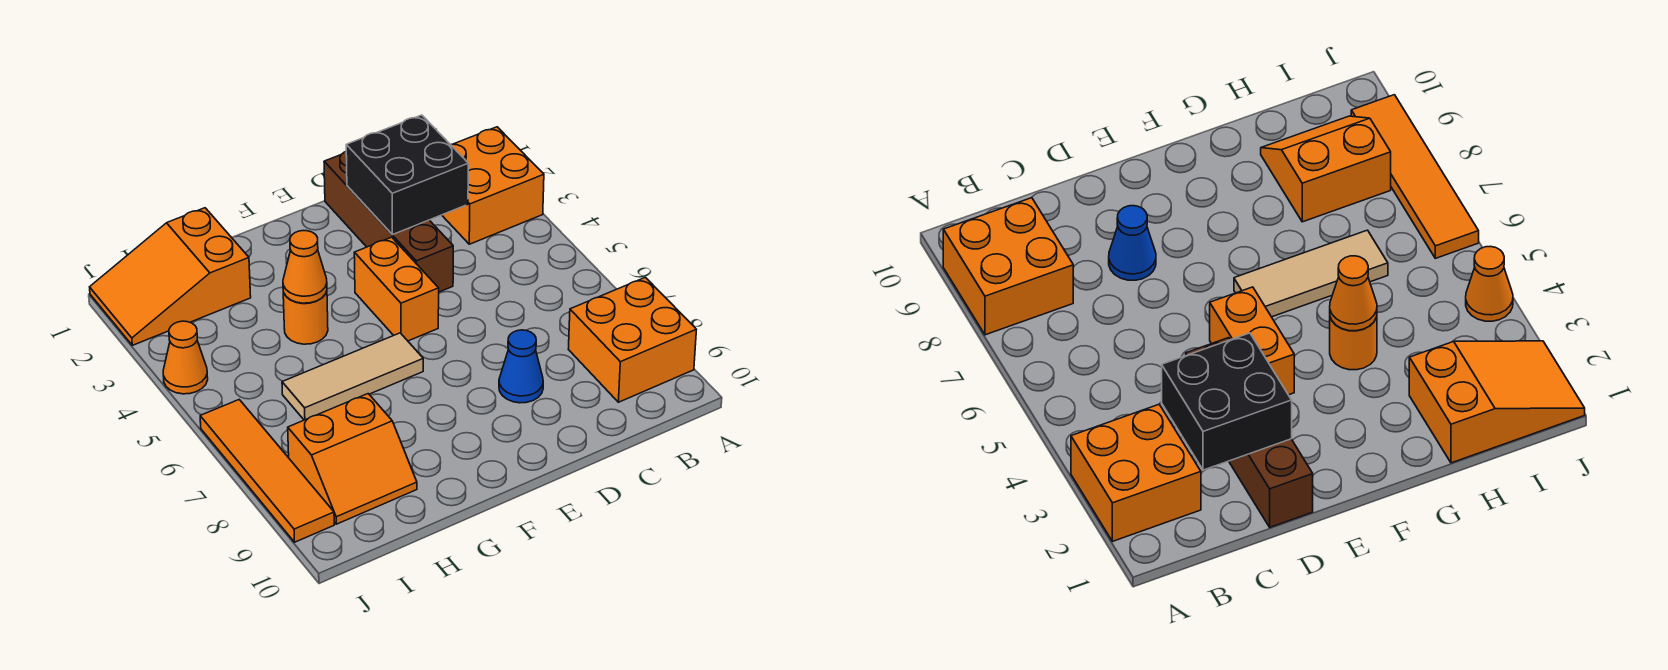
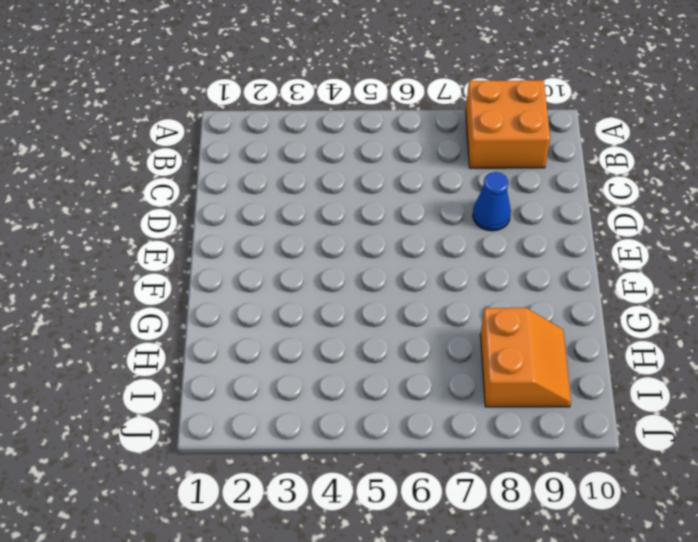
none -> orange brick A2:B3 level 1
none -> brown brick D1:D4 level 1
none -> orange brick E4:E5 level 1

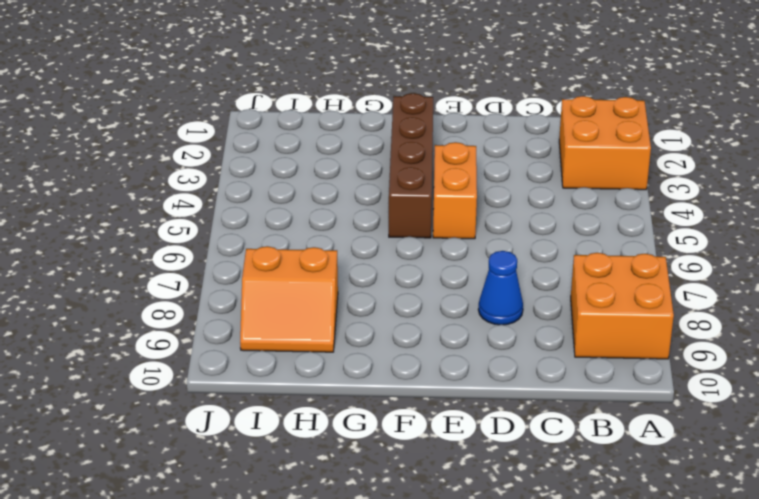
brown brick F2:F5 level 1 -> brown brick D1:D4 level 1
none -> tan tile F6:H6 level 1
none -> orange round brick G4 level 1
none -> orange slope H1:J2 level 1 top H

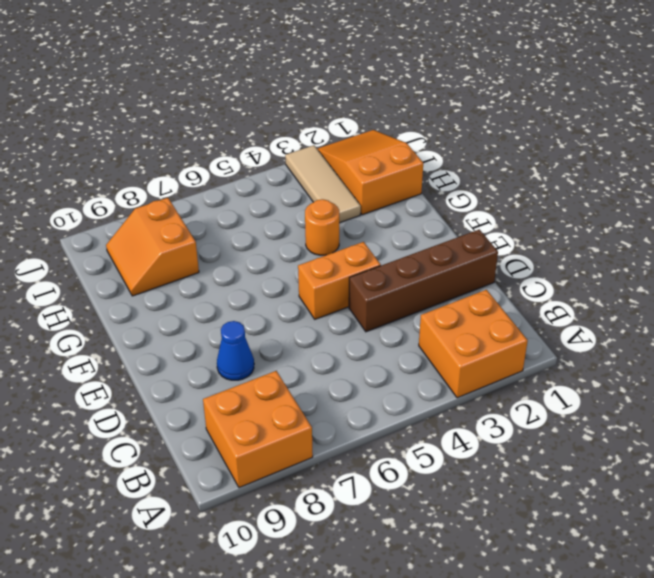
tan tile H3:J3 level 1 -> tan tile F6:H6 level 1
none -> orange cone J4 level 1
none -> orange tile J6:J9 level 1
none -> black brick C2:D3 level 2

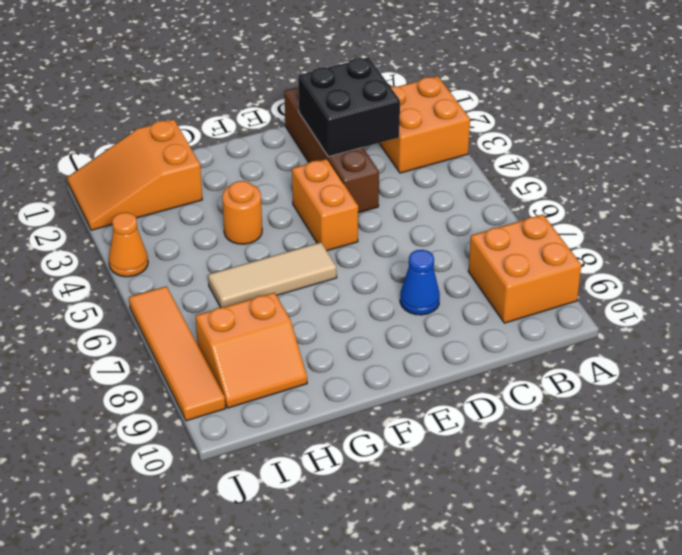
none -> orange cone G4 level 2

